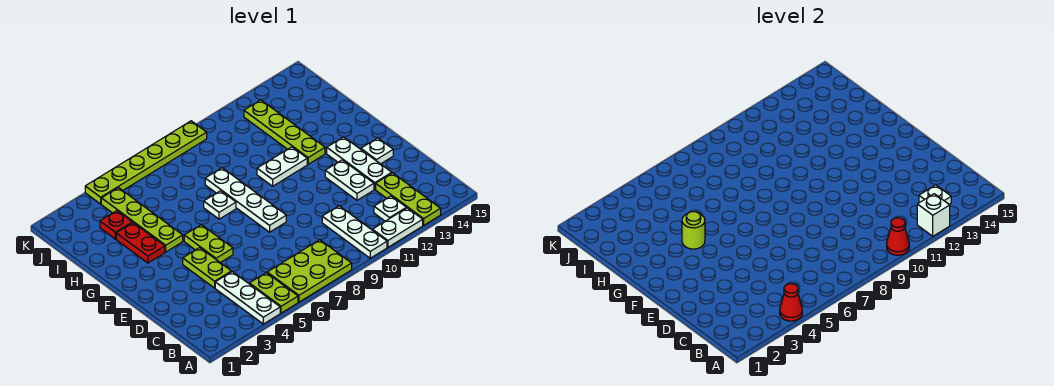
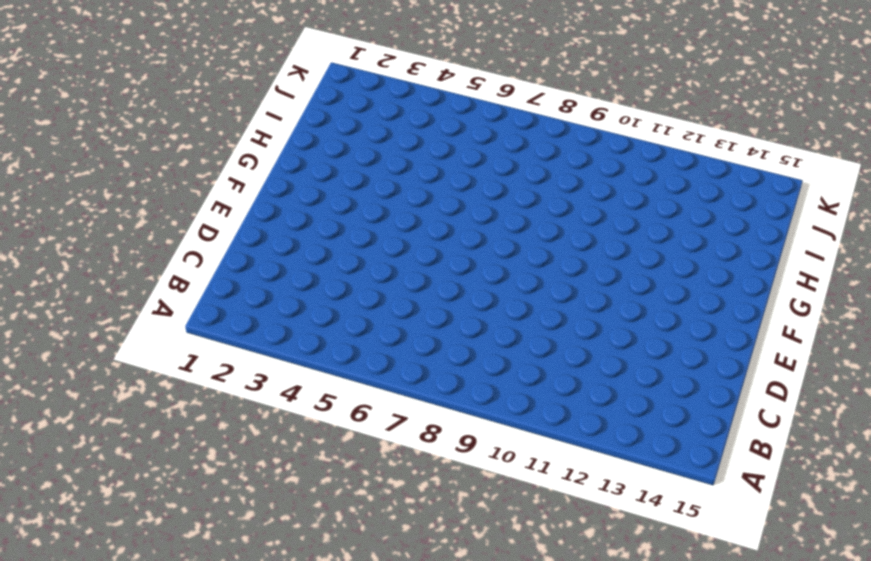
none -> white plate A4:C4 level 1
none -> lime plate A5:B5 level 1
none -> lime plate A6:B8 level 1

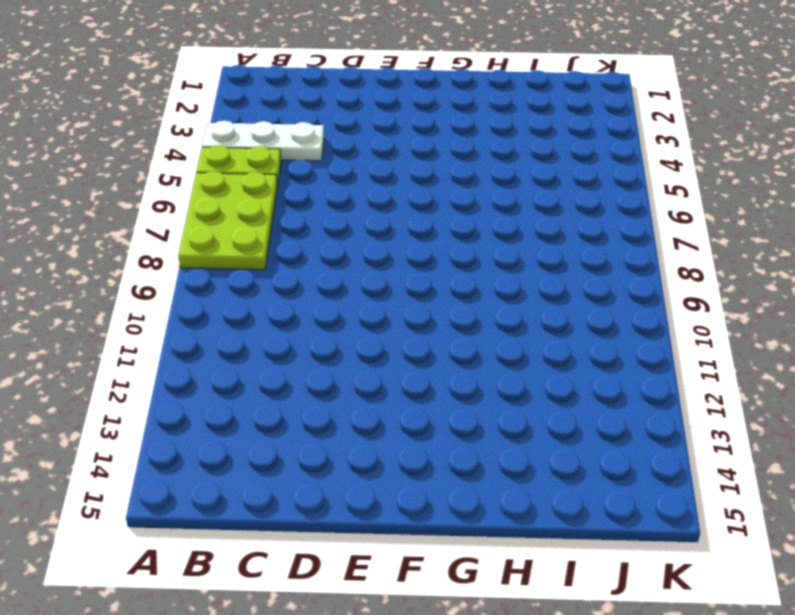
none -> white plate A10:C10 level 1
none -> white plate A11:A12 level 1
none -> lime plate A13:C13 level 1

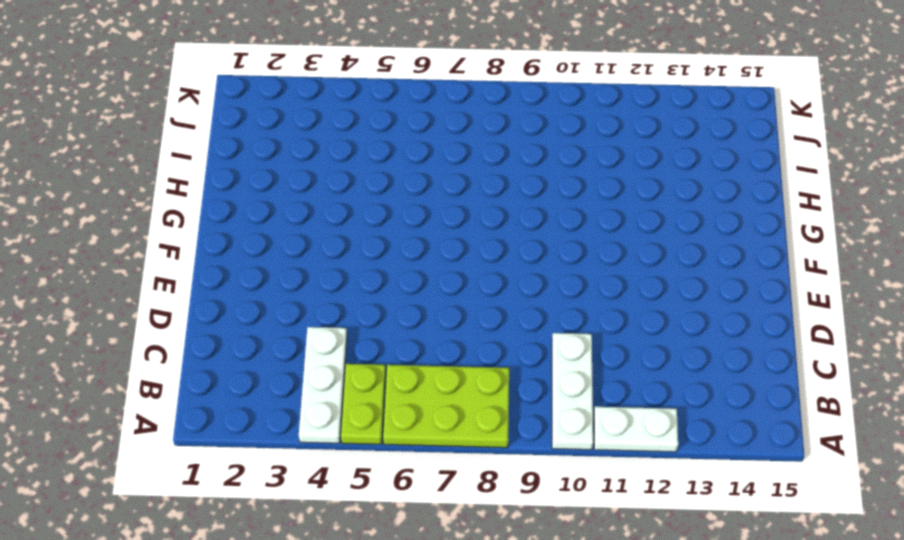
none -> lime plate A13:C13 level 1
none -> white plate B12 level 1
none -> lime plate D4:E4 level 1

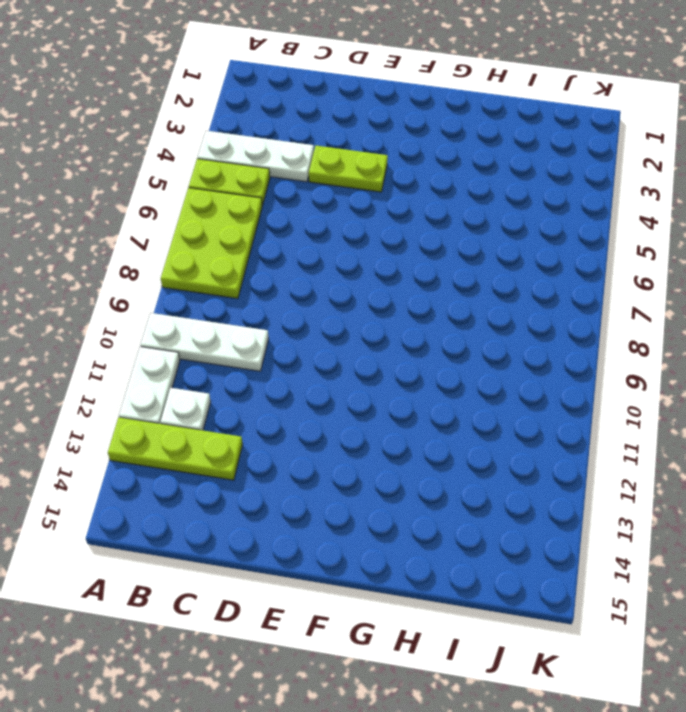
none -> white plate D12:E12 level 1
none -> white plate D13:F13 level 1
none -> lime plate E5:F5 level 1

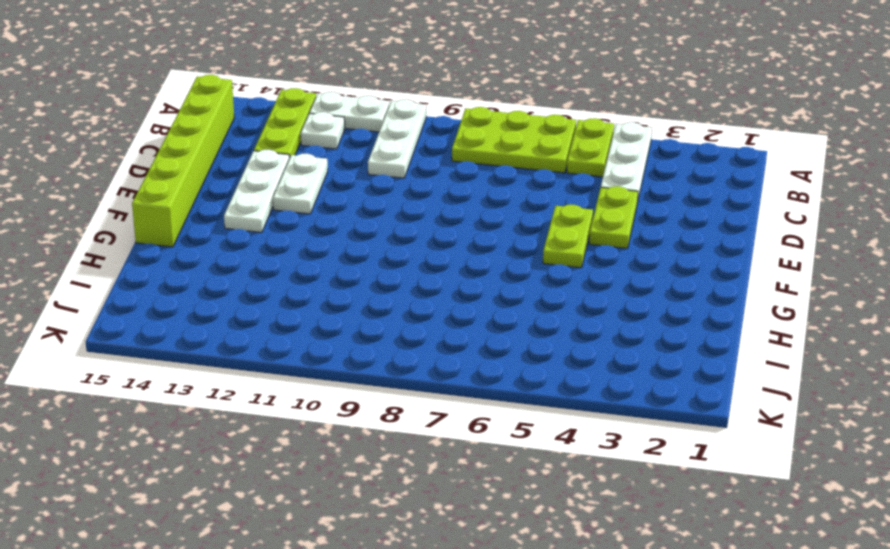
lime brick B15:G15 level 1 -> none
none -> white plate E8:H8 level 1
none -> white plate E14 level 1
none -> red plate G3:H3 level 1

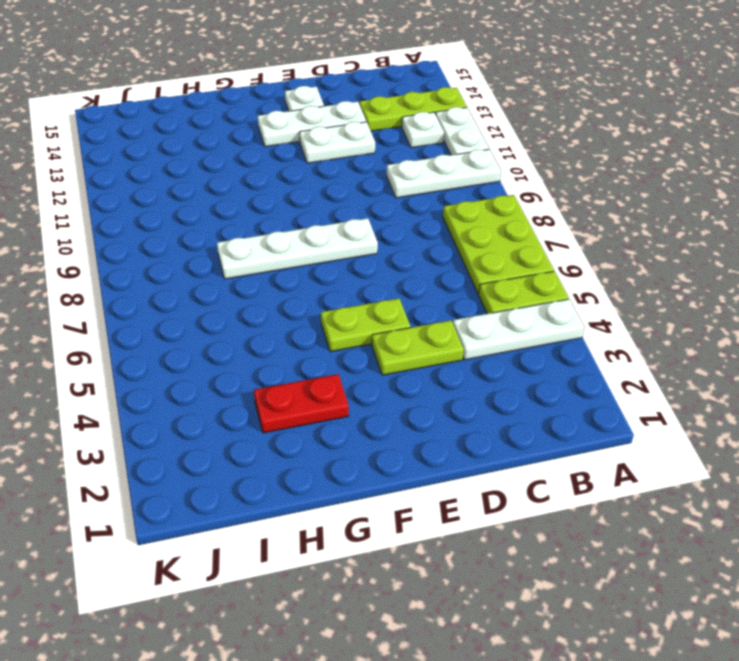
none -> lime plate G4:J4 level 1
none -> white plate G7 level 1
none -> white plate G10:G11 level 1

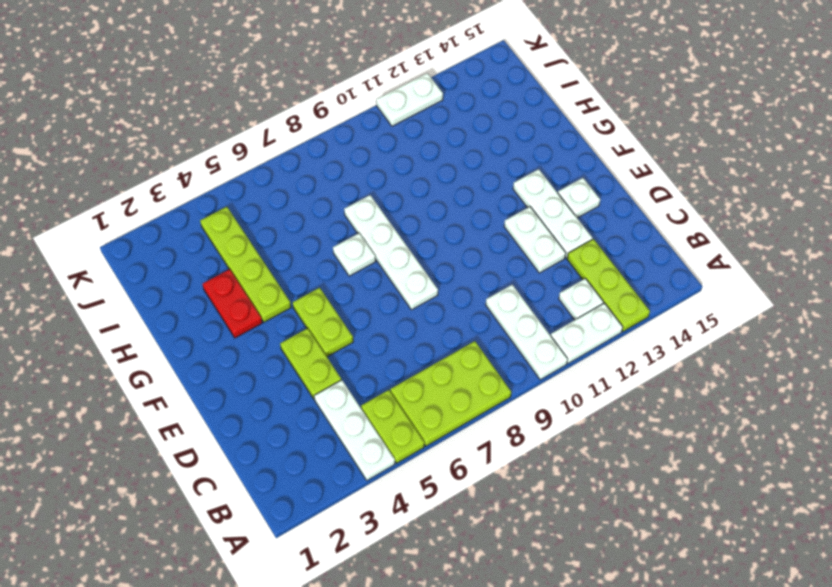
white plate K11:K12 level 1 -> white plate G10:G11 level 1
none -> lime plate G12:J12 level 1
none -> red plate I3 level 1
none -> lime plate K4:K9 level 1

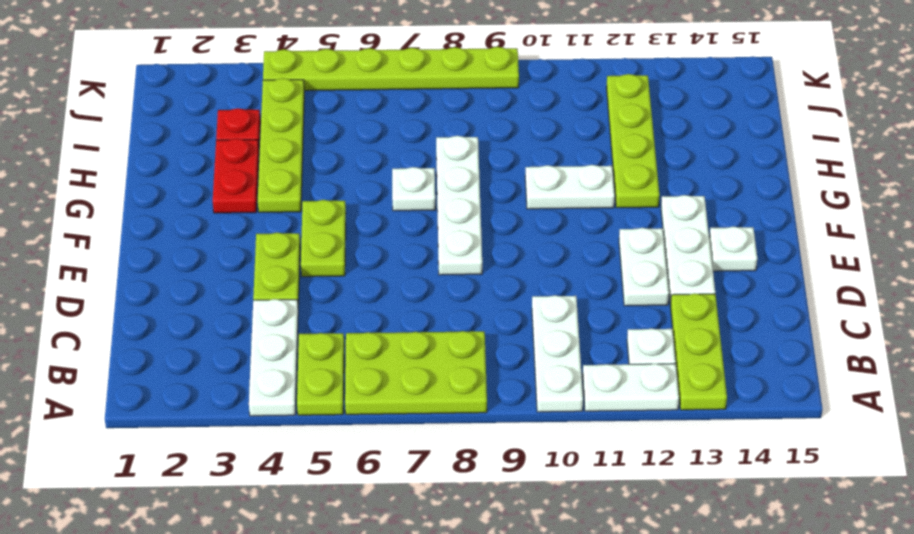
none -> red cone A4 level 2
none -> red cone A10 level 2
none -> white brick A12 level 2

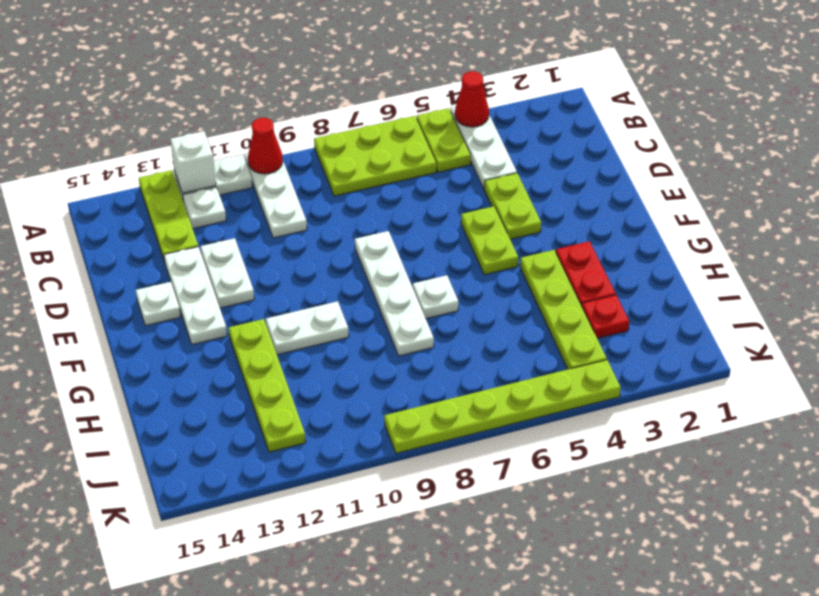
none -> white plate B13 level 2
none -> lime round brick G4 level 2

